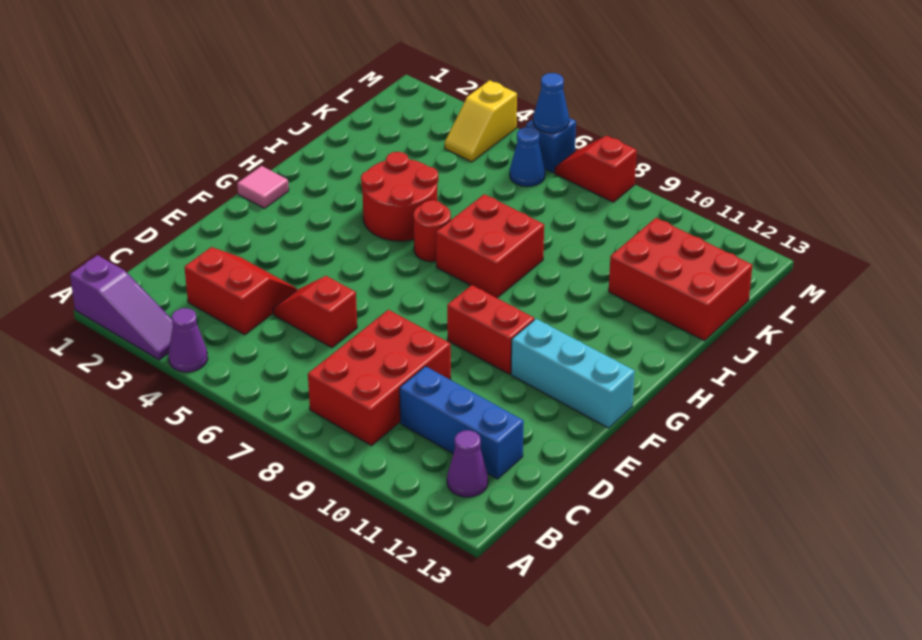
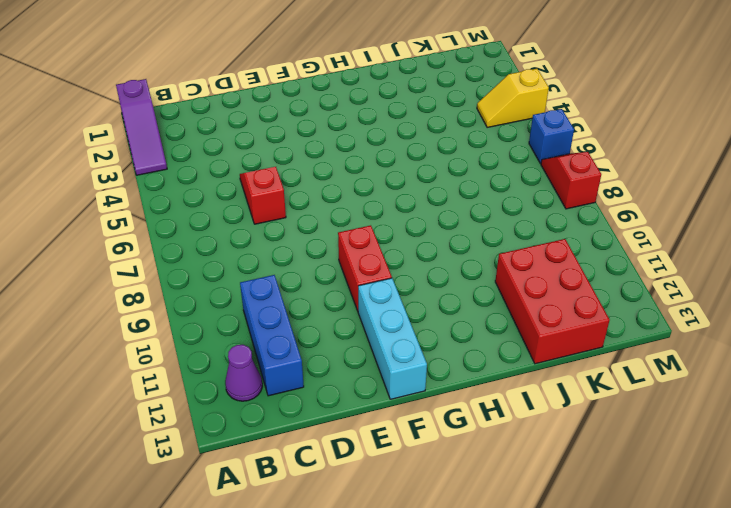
none -> purple cone A4 level 1
none -> red brick B8:D9 level 1
none -> red slope C3:D4 level 1 top C

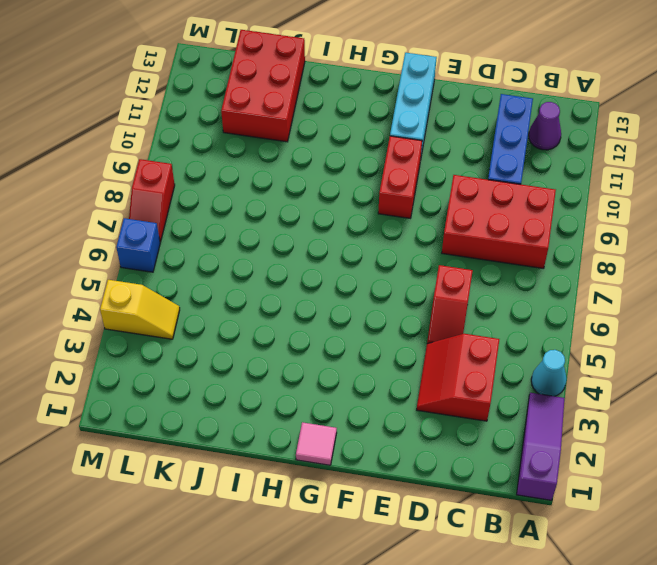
cyan cone A4 level 1 -> purple cone A4 level 1
none -> red round brick H4:I5 level 1
none -> red round brick H6 level 1
none -> red brick H7:I8 level 1

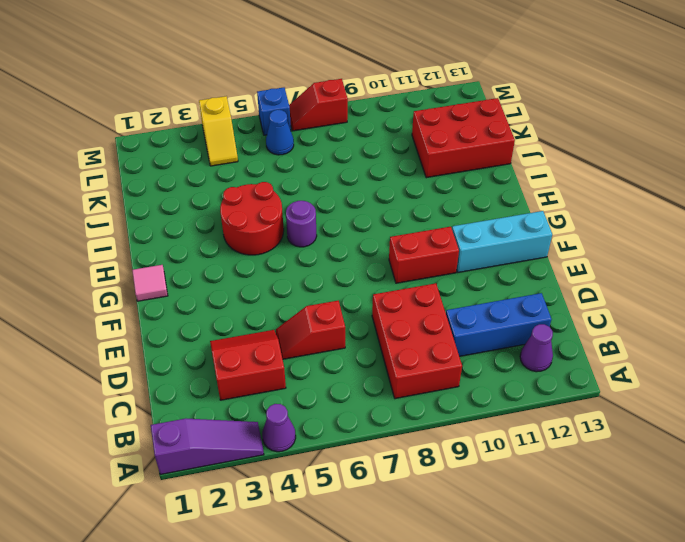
purple round brick H6 level 1 -> red round brick H6 level 1
none -> red brick H7:I8 level 1
none -> blue cone M6 level 2

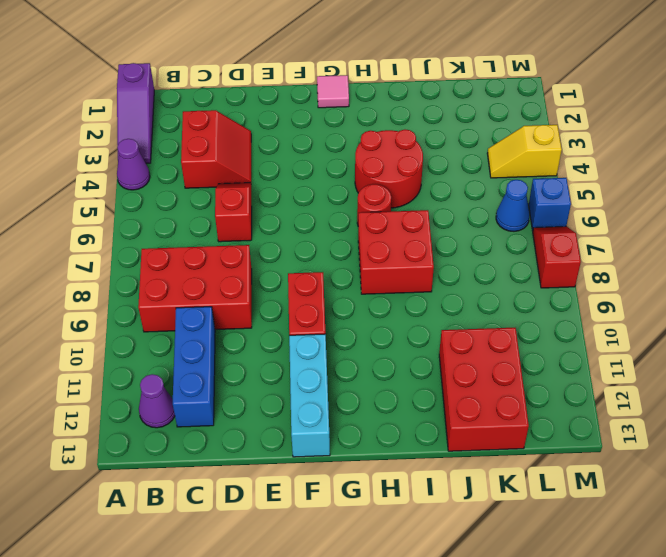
none -> blue cone M6 level 2

